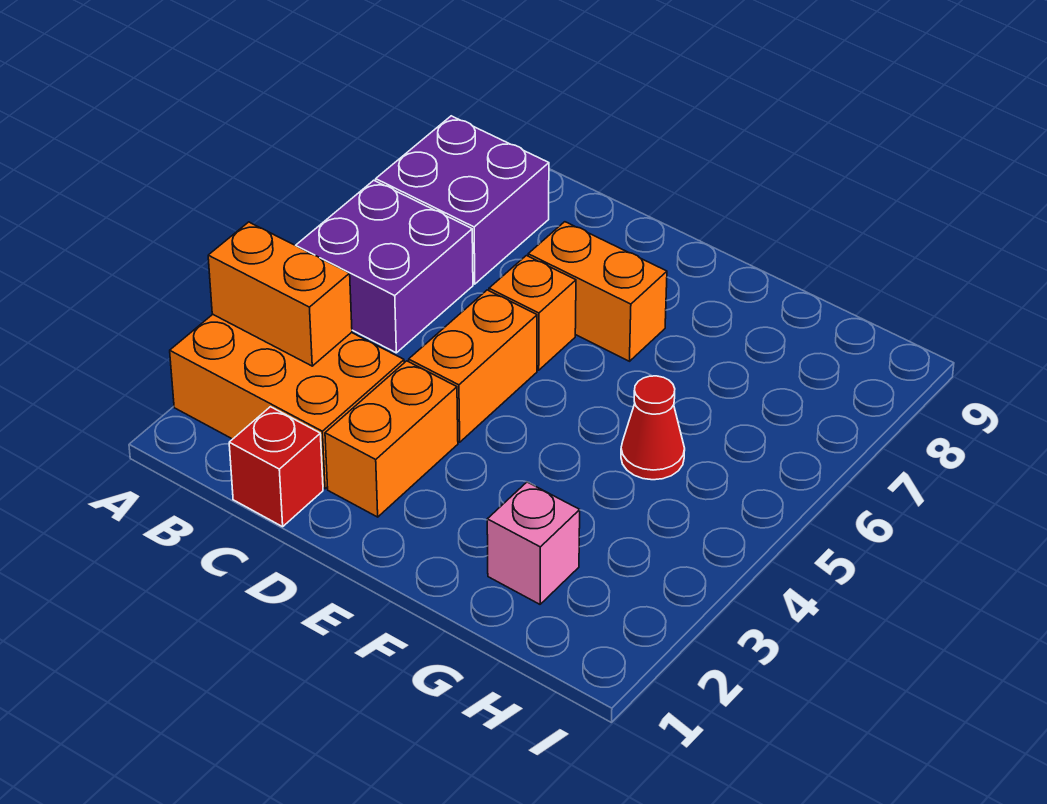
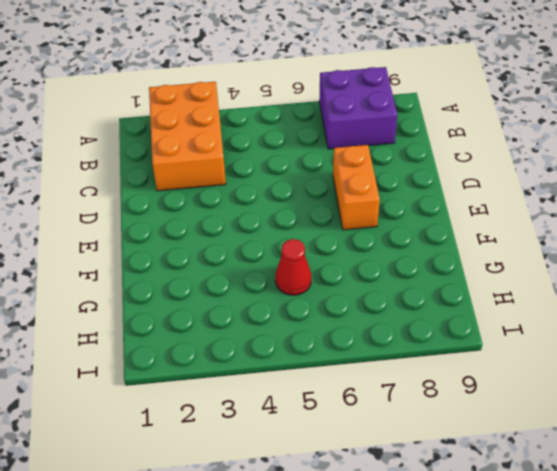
none -> purple brick A5:B6 level 1
none -> red brick C1 level 1

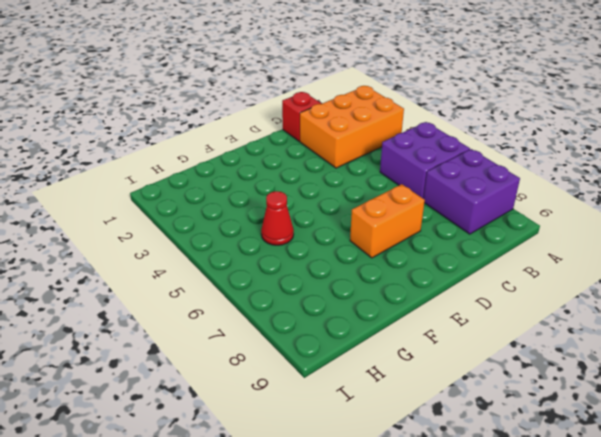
none -> orange brick D2:D3 level 1
none -> orange brick D4:D5 level 1

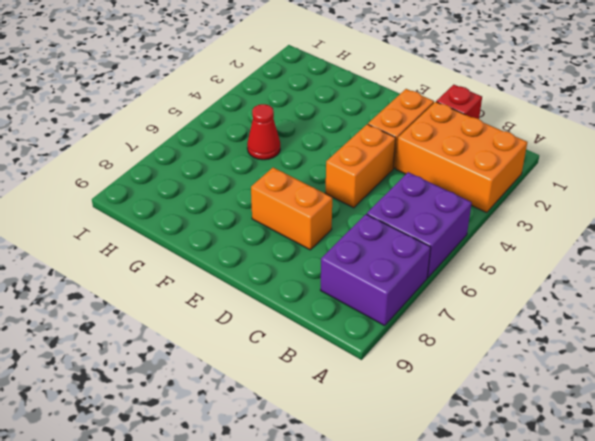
none -> orange brick D6 level 1
none -> pink brick G2 level 1

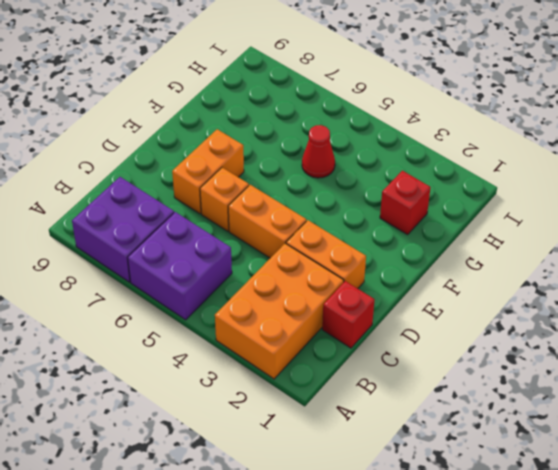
red brick G2 level 1 -> pink brick G2 level 1
none -> orange brick A3:B3 level 2

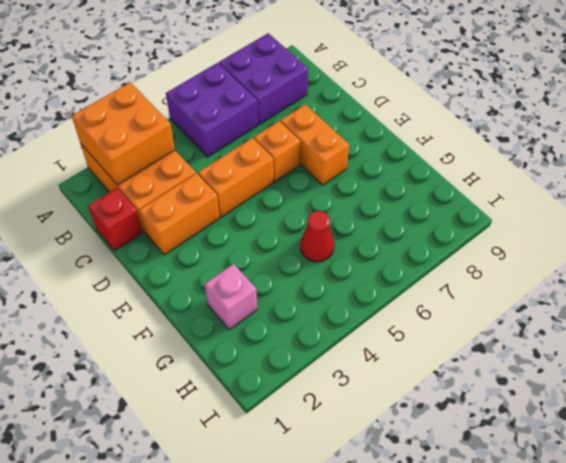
orange brick A2:B3 level 2 -> orange brick A3:B3 level 2

